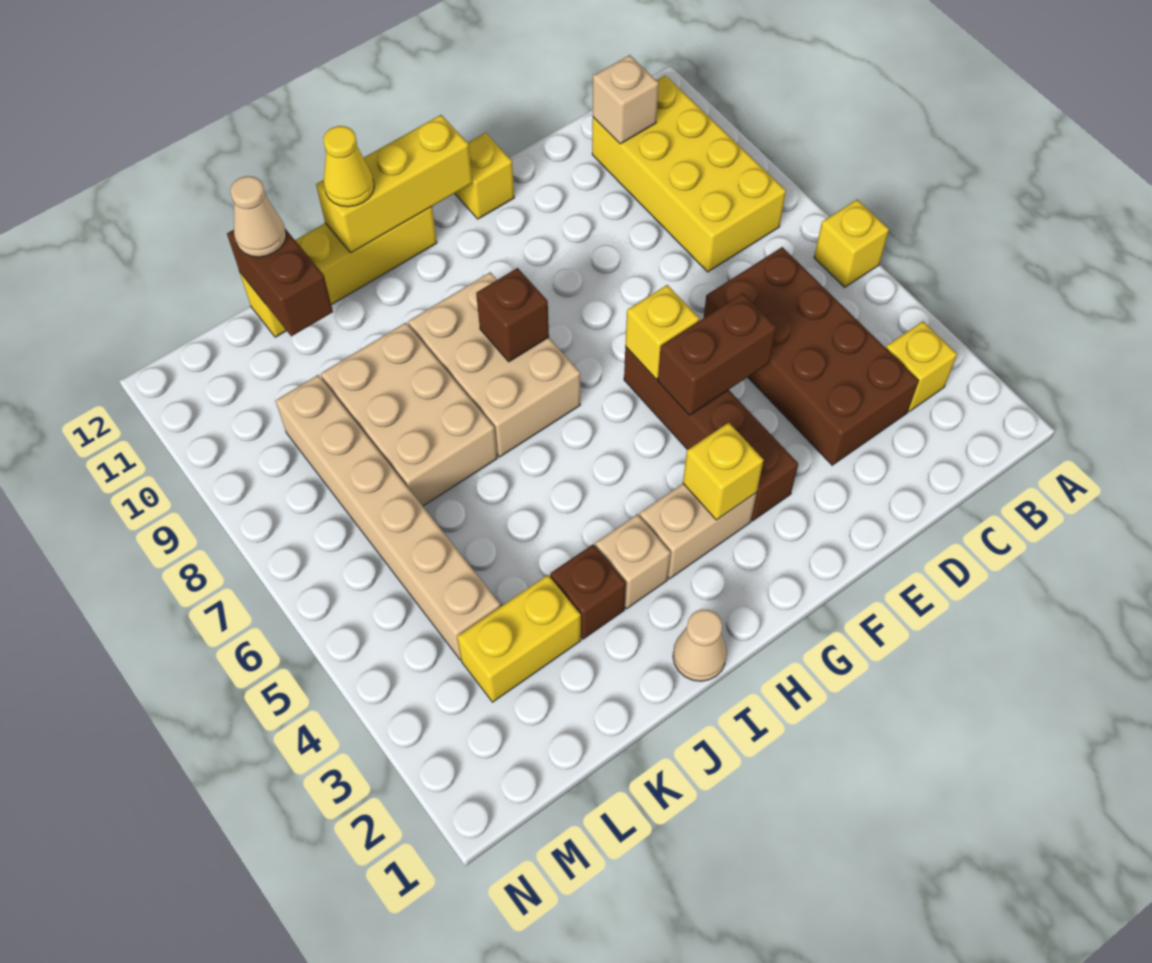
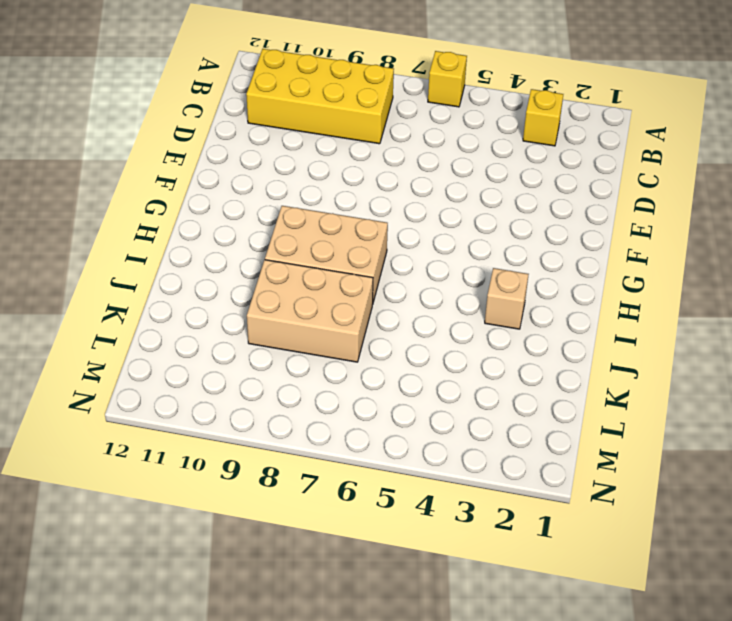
none -> brown brick C3:D6 level 1
none -> brown brick F3:F6 level 1
none -> yellow brick F12 level 1

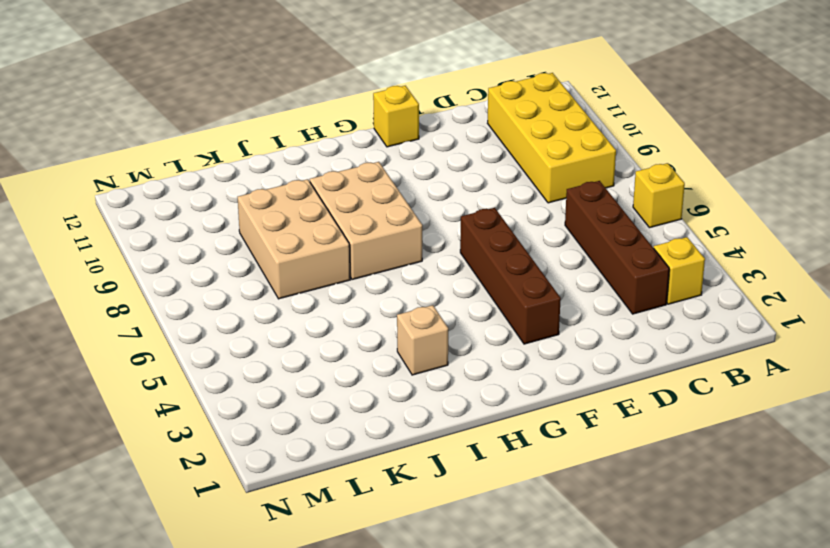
brown brick C3:C6 level 1 -> brown brick C3:D6 level 1
none -> tan brick G3:H3 level 1
none -> yellow brick H12:K12 level 1
none -> tan cone I1 level 1

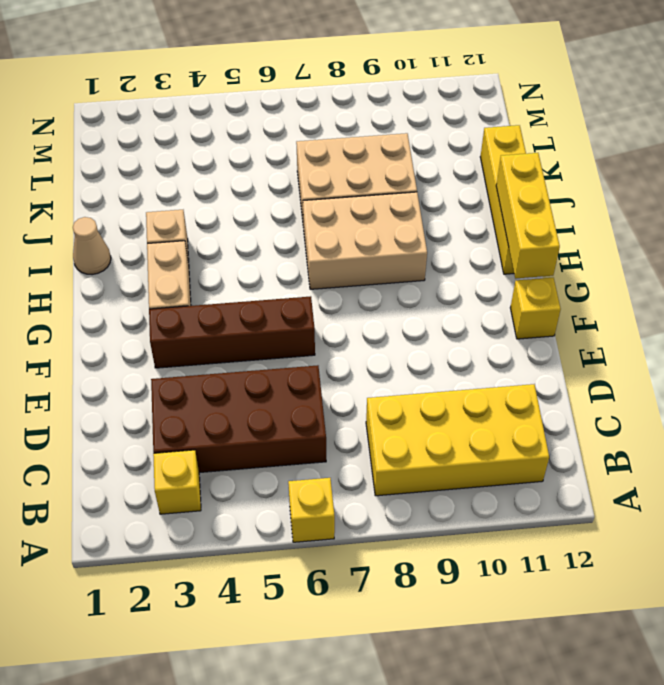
none -> brown brick J3 level 1
none -> yellow brick K3:L3 level 1
none -> tan brick L4:L9 level 1

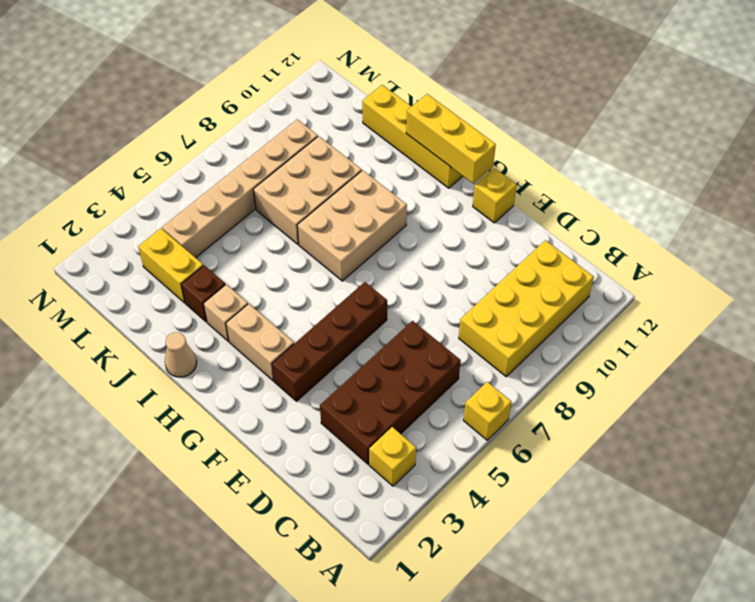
none -> tan brick C11 level 2
none -> brown brick E5:F5 level 2
none -> yellow brick F6 level 2

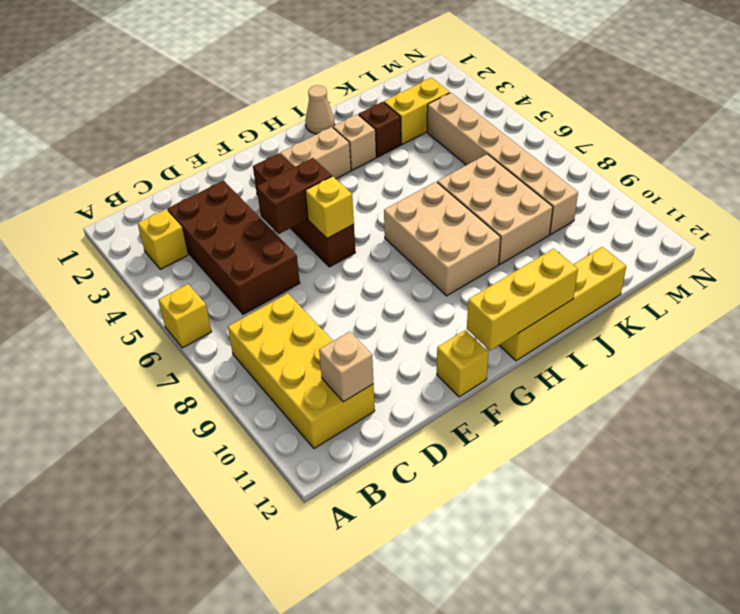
none -> yellow brick G3 level 2
none -> brown brick H8 level 2
none -> brown brick K11:K12 level 2

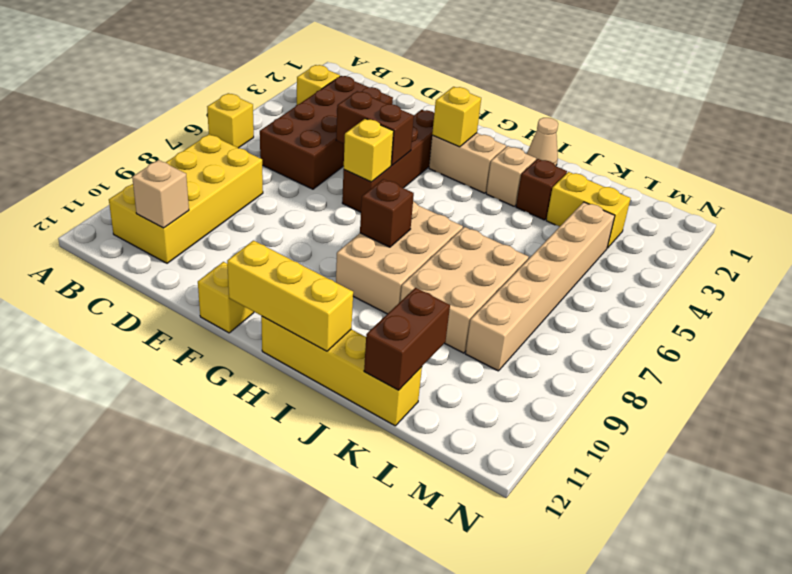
none -> yellow cone I12 level 3
none -> tan cone K12 level 3

